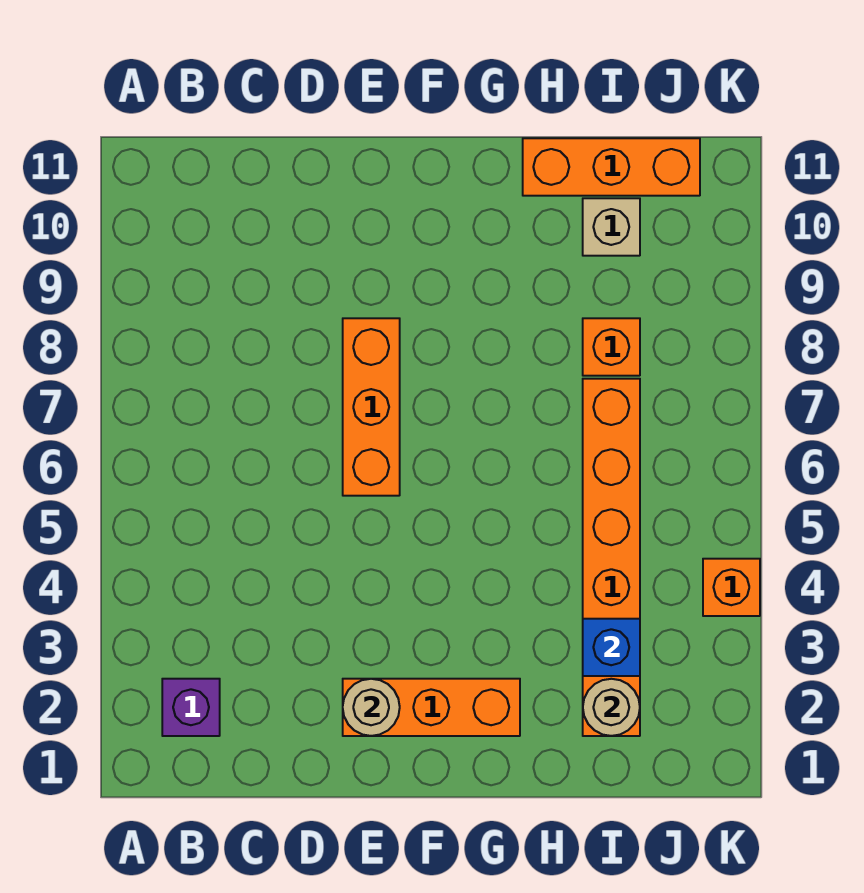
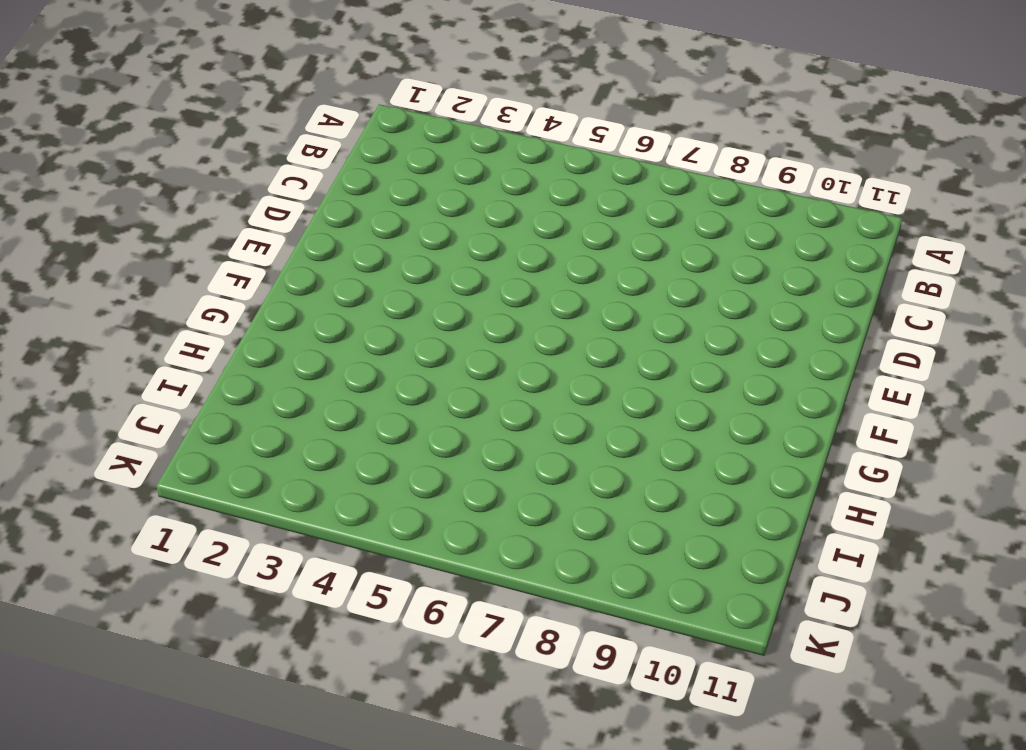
none -> purple brick B2 level 1
none -> orange brick E2:G2 level 1

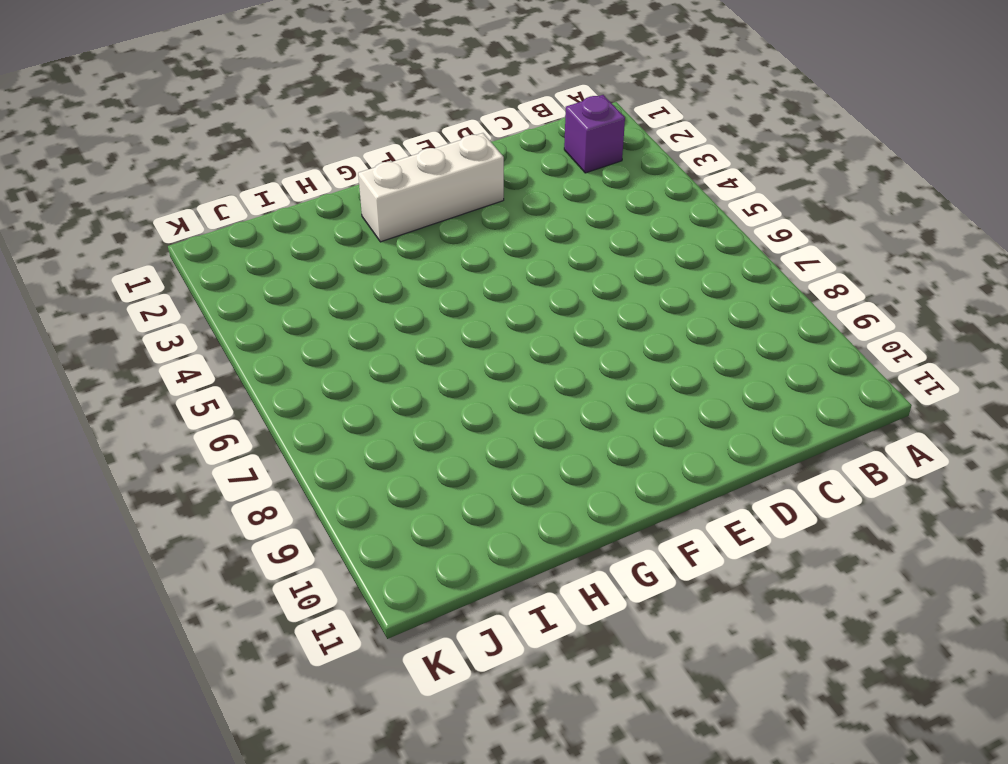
white brick E2:G2 level 1 -> orange brick E2:G2 level 1
none -> orange brick E6:E8 level 1
none -> orange brick H11:J11 level 1

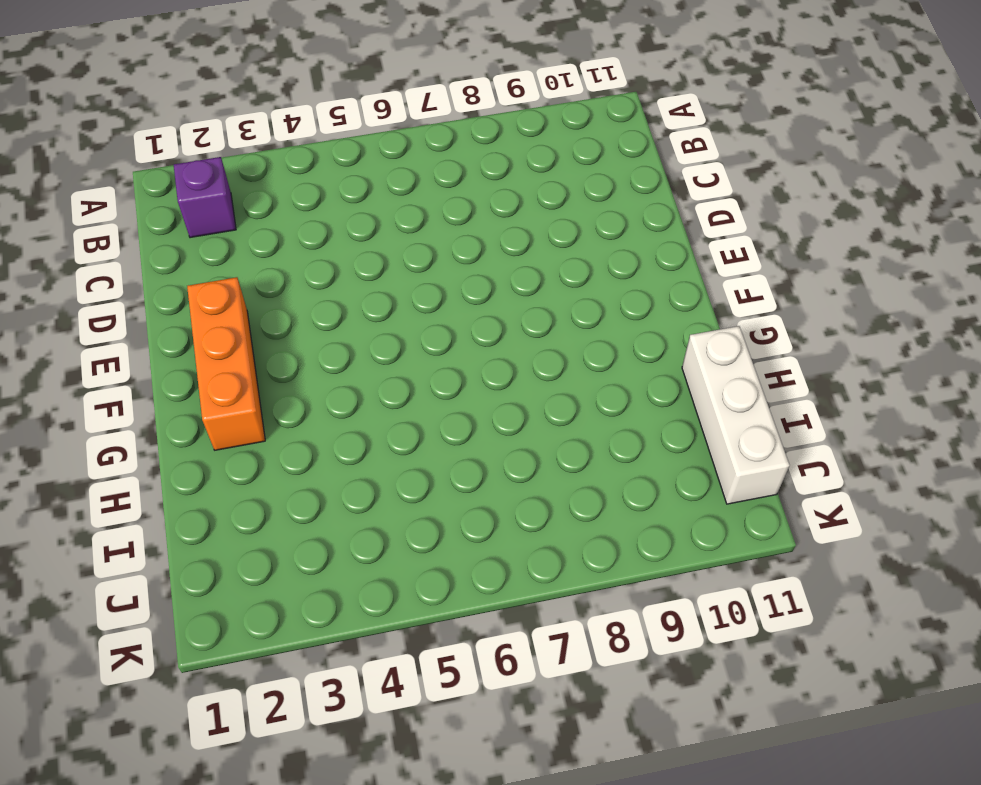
white brick H11:J11 level 1 -> orange brick H11:J11 level 1
none -> orange brick E6:E8 level 1
none -> orange brick I2:I7 level 1

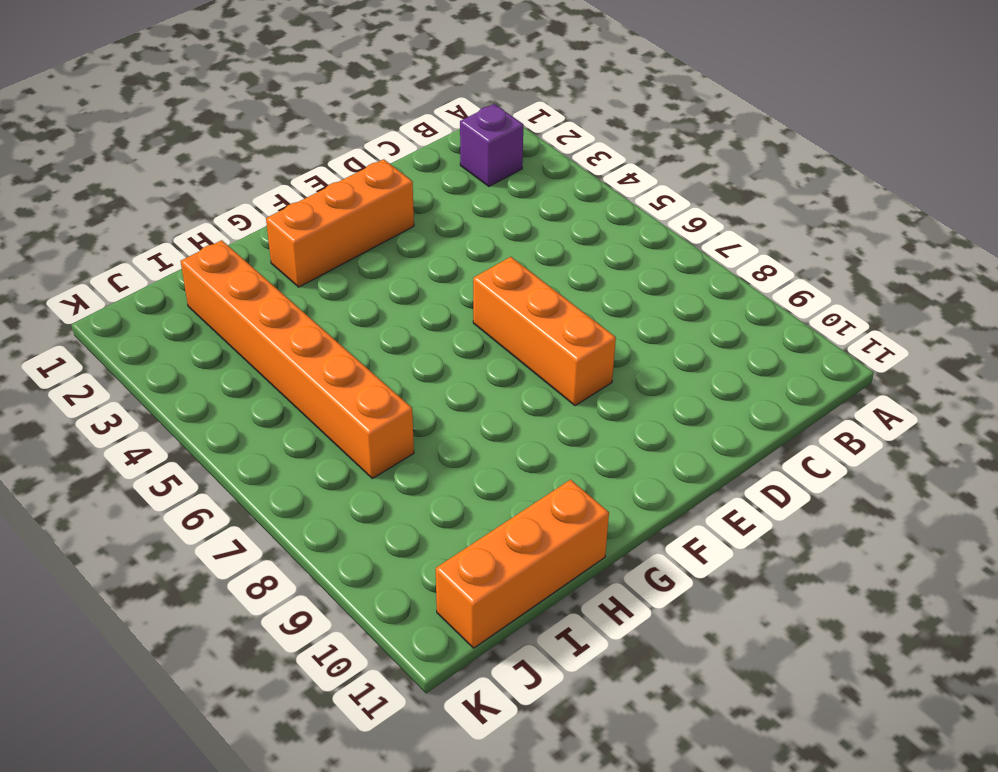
none -> orange brick I8 level 1
none -> tan brick I10 level 1

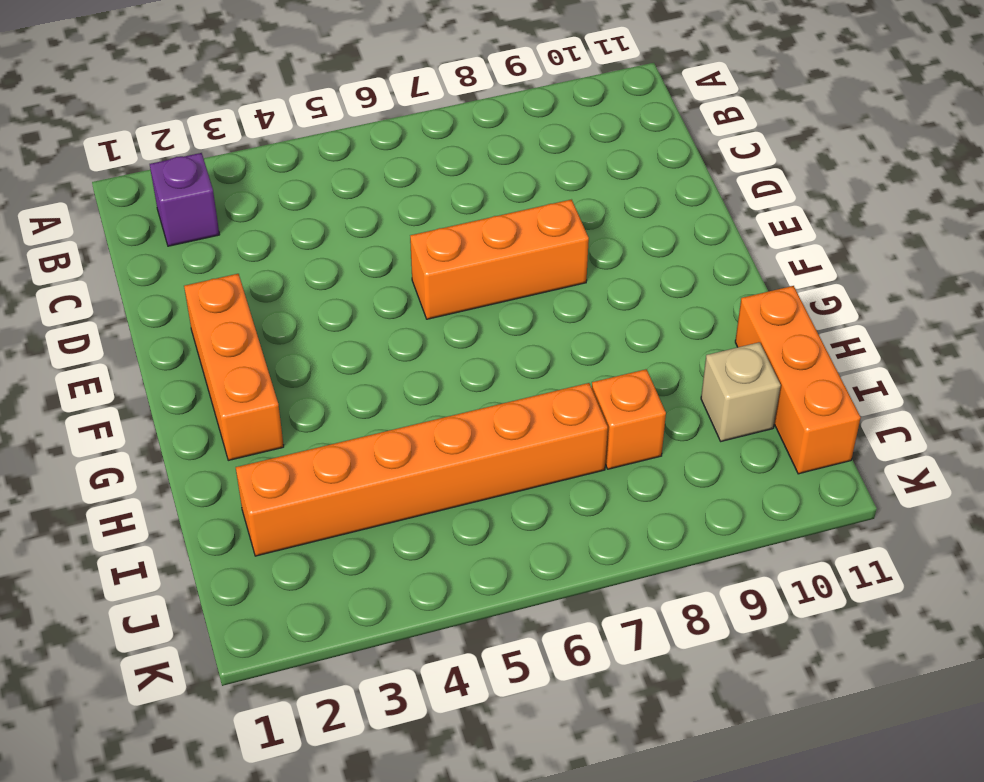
none -> orange brick K4 level 1
none -> tan round brick E2 level 2

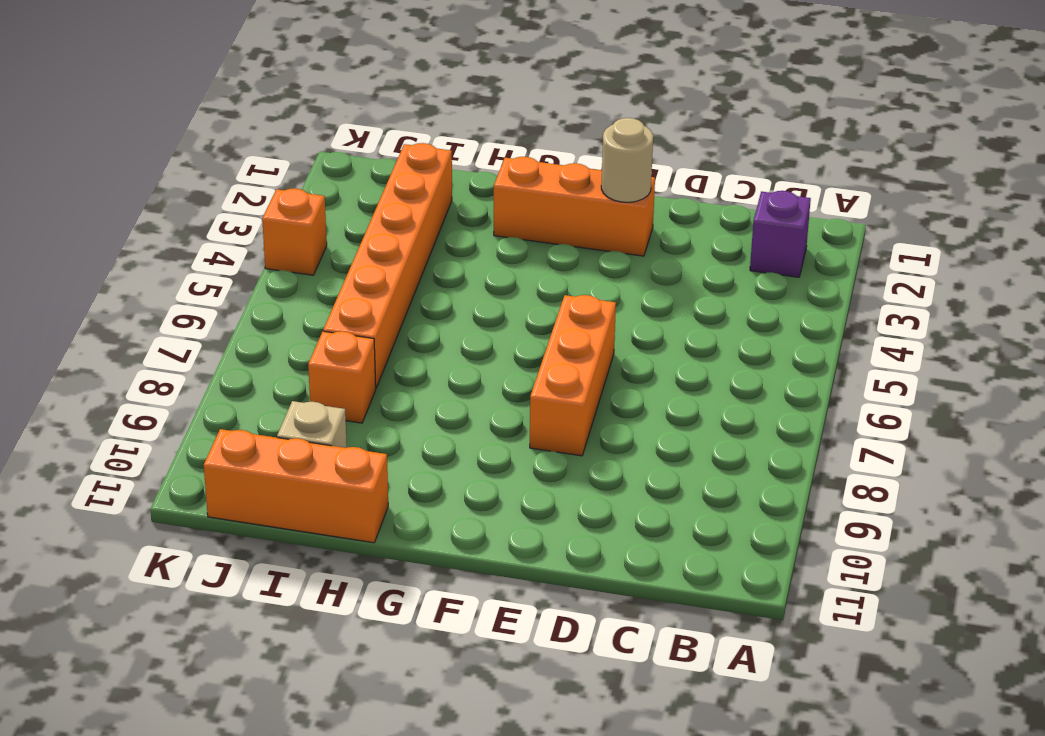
none -> tan round brick I2 level 2
none -> blue brick I3 level 2

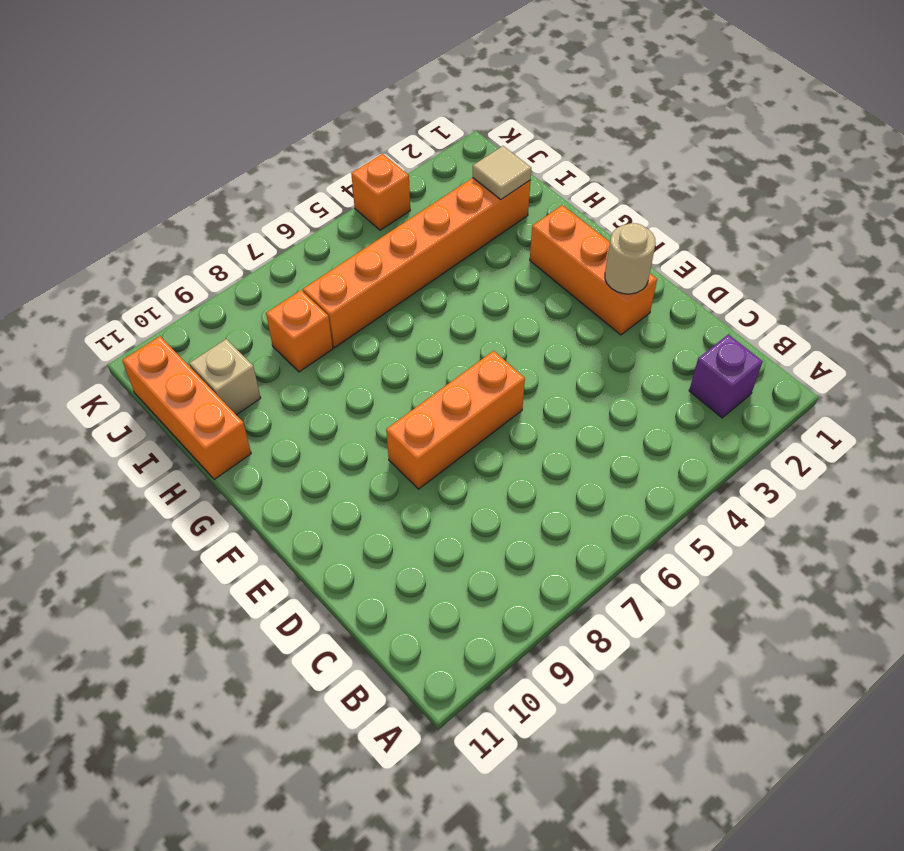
tan tile I2 level 2 -> tan round brick I2 level 2
none -> blue brick I3 level 2

